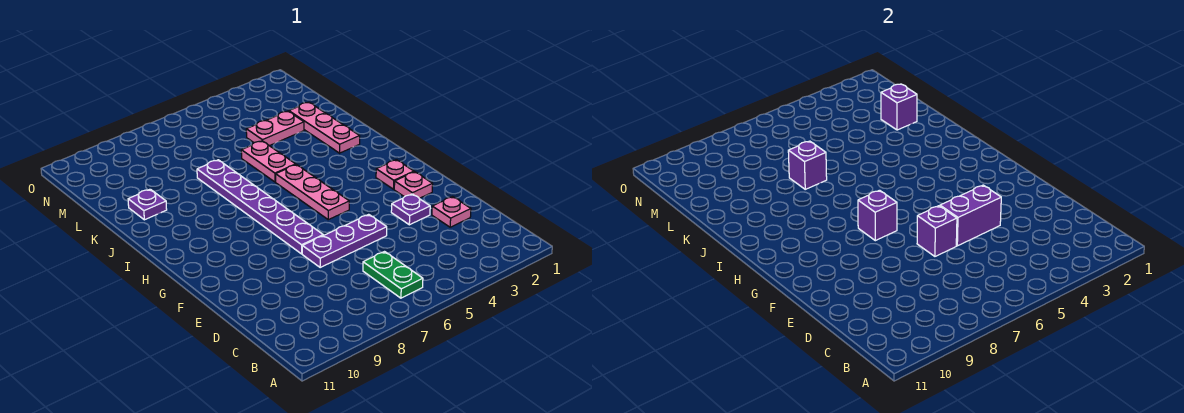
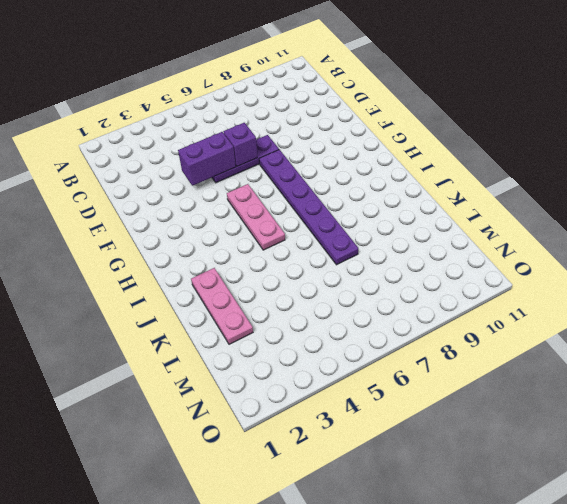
none -> green plate B6:C6 level 1
none -> pink plate D2 level 1
none -> purple plate E3 level 1

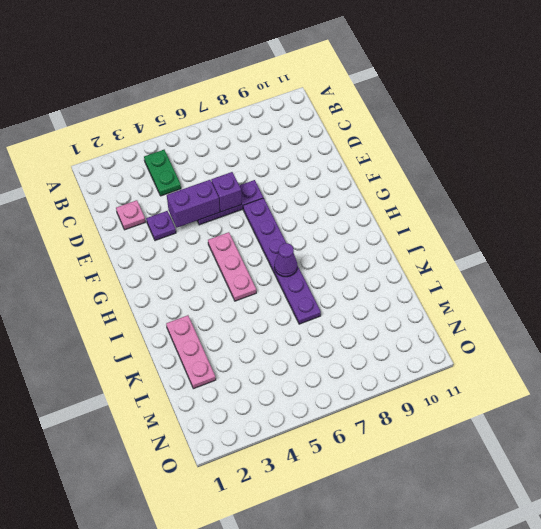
green plate B4:C4 level 1 -> green plate B6:C6 level 1
purple cone I7 level 2 -> none
none -> pink plate F2 level 1
none -> pink plate G2 level 1
none -> pink plate J5:K5 level 1

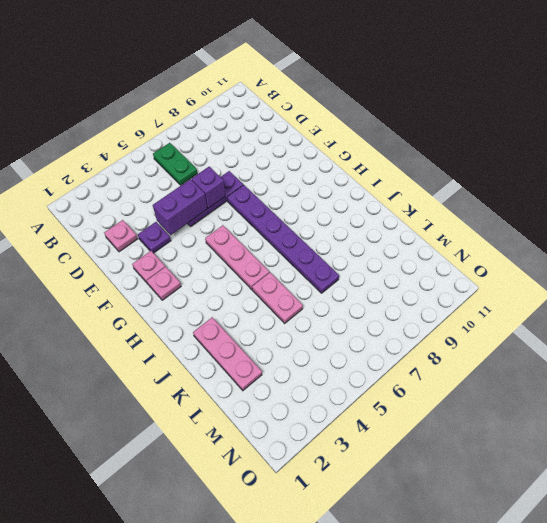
none -> purple plate K10 level 1
none -> pink plate L3:L4 level 1
none -> purple brick G7 level 2

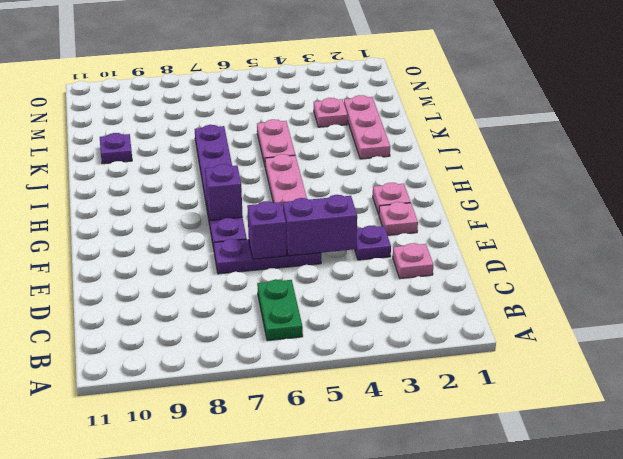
pink plate L3 level 1 -> pink plate L3:L4 level 1
none -> purple brick K7 level 2
none -> purple brick L2 level 2

